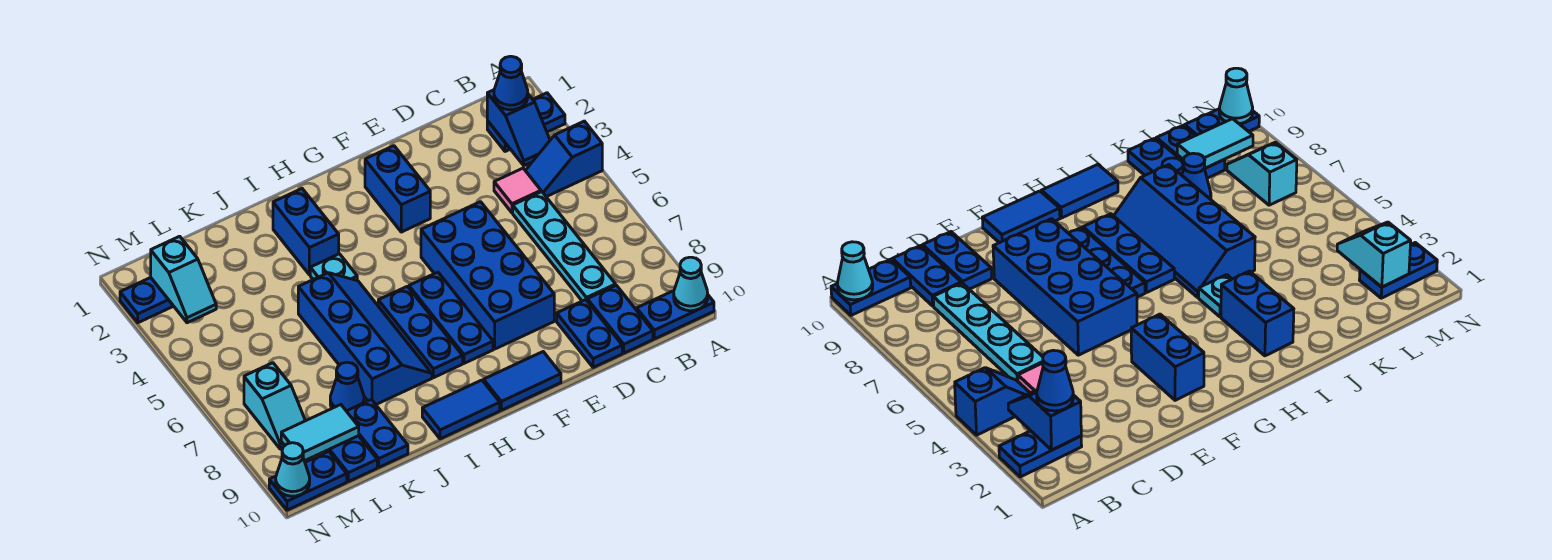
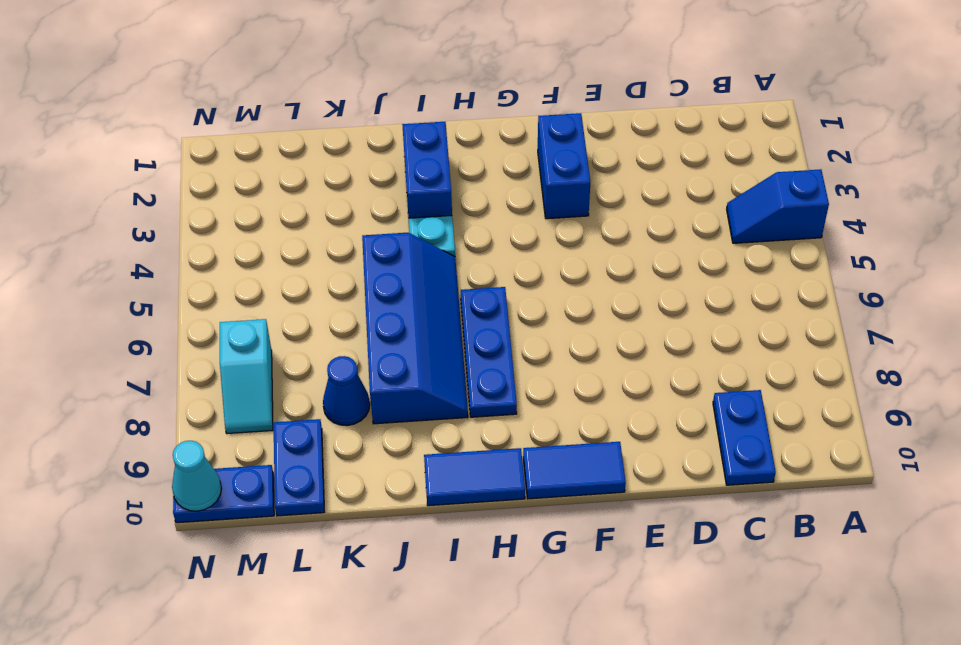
none -> blue plate A2:B2 level 1
none -> blue plate A10:B10 level 1
none -> pink tile C4 level 1

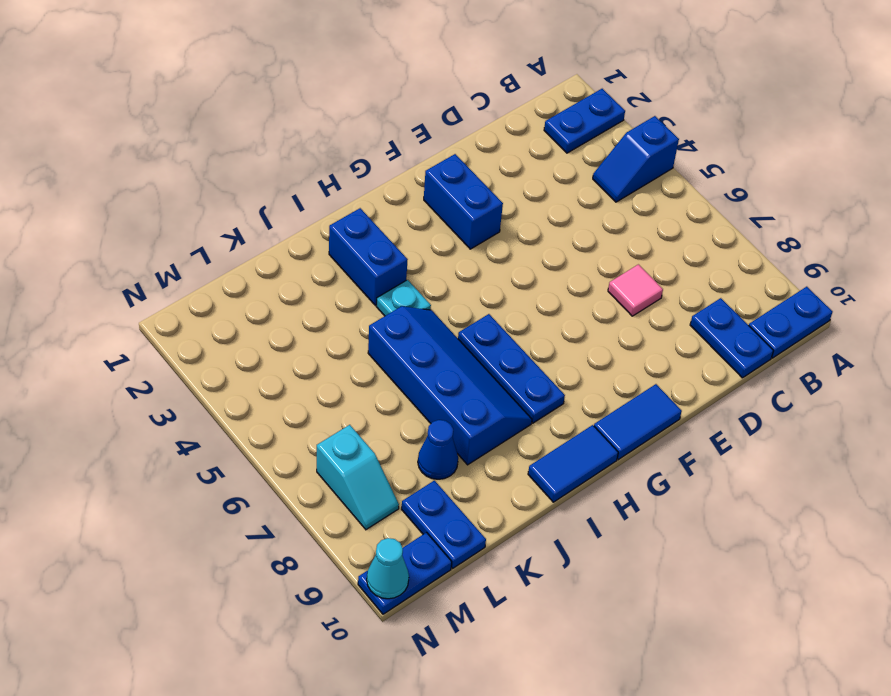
pink tile D7 level 1 -> pink tile C4 level 1
none -> cyan plate C5:C8 level 1
none -> blue plate D9:D10 level 1
none -> blue brick E5:F8 level 1

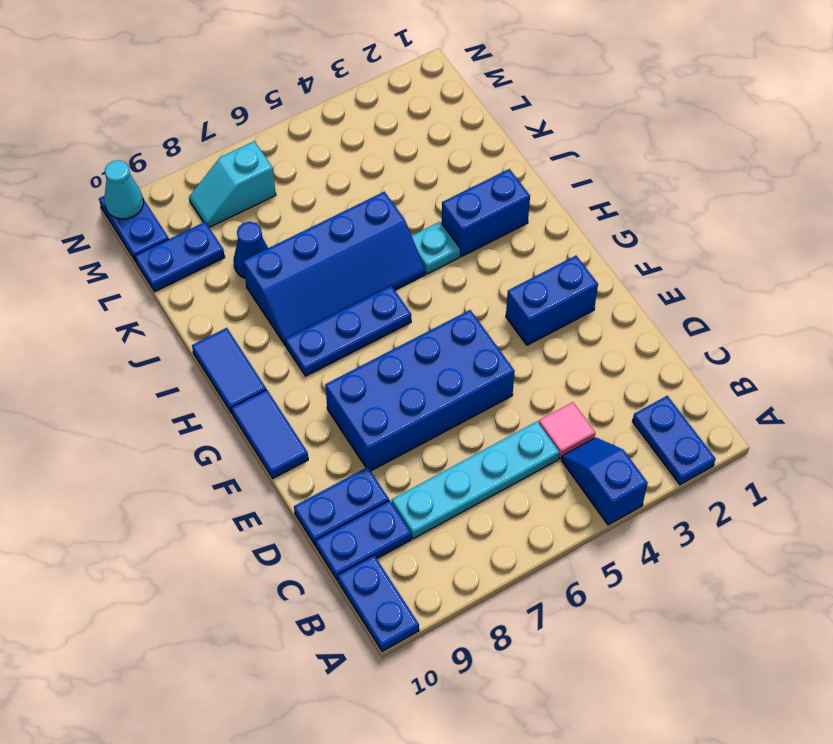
none -> blue plate G6:G8 level 1
none -> blue plate K9:K10 level 1
none -> blue plate M2:N2 level 1

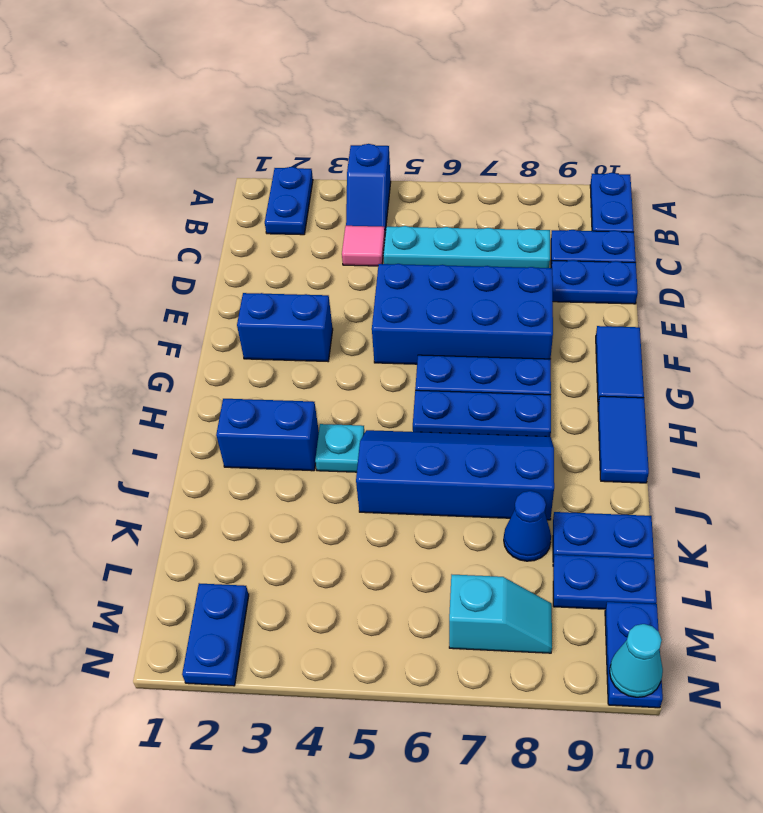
none -> cyan cone A10 level 2
none -> blue slope B2:B3 level 2 top 2
none -> cyan tile L9:M9 level 2

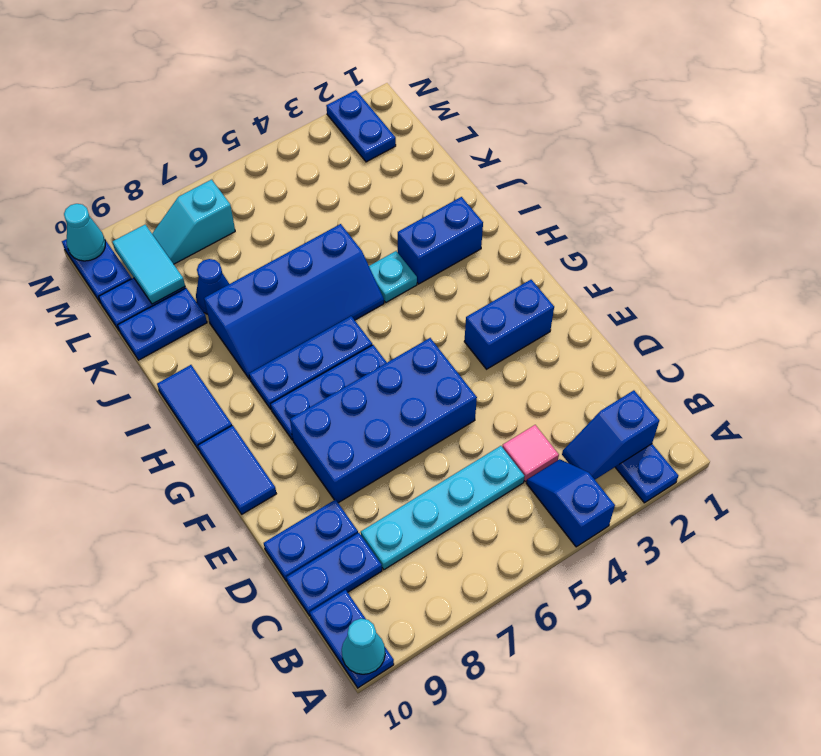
none -> cyan slope M2:M3 level 2 top 2
none -> blue cone B2 level 3

